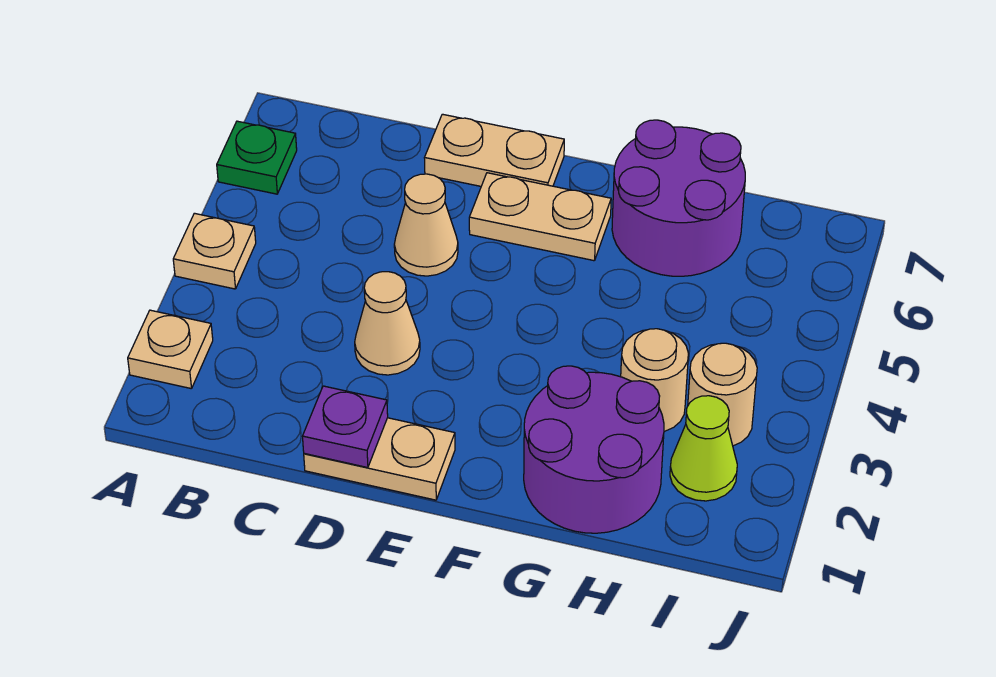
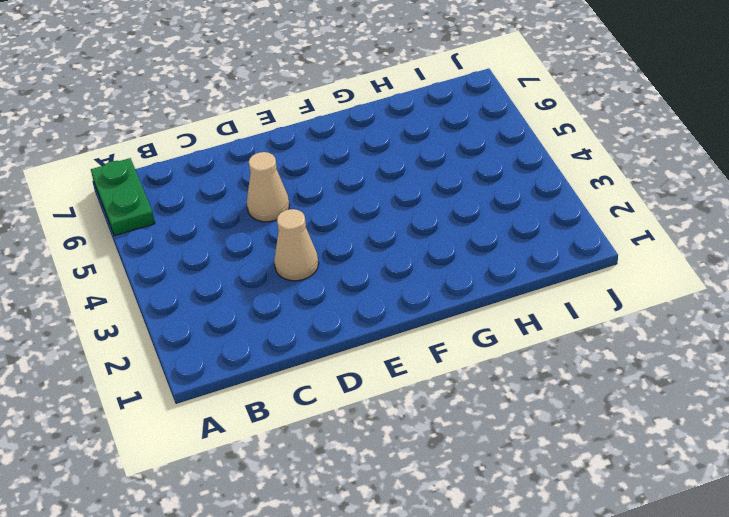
green plate A6:A7 level 1 -> green plate A6 level 1
none -> tan plate A2 level 1
none -> tan plate A4 level 1
none -> tan plate D1:E1 level 1

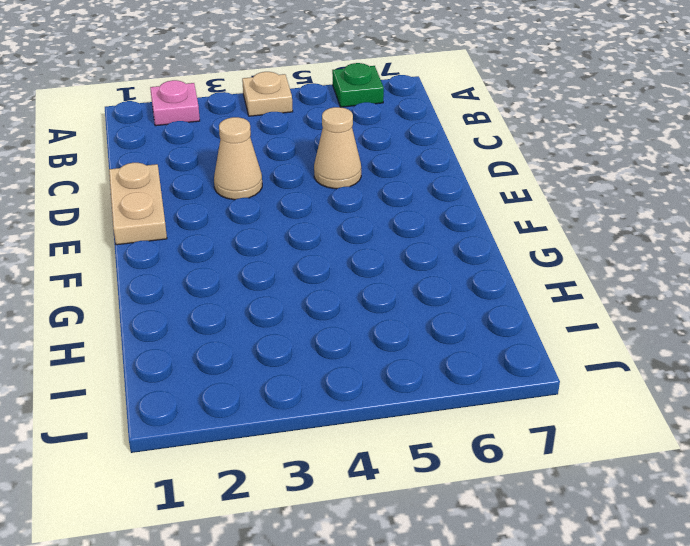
pink plate A2 level 1 -> tan plate A2 level 1
none -> tan plate D7:E7 level 1
none -> tan plate E6:F6 level 1
none -> purple round brick G1:H2 level 1

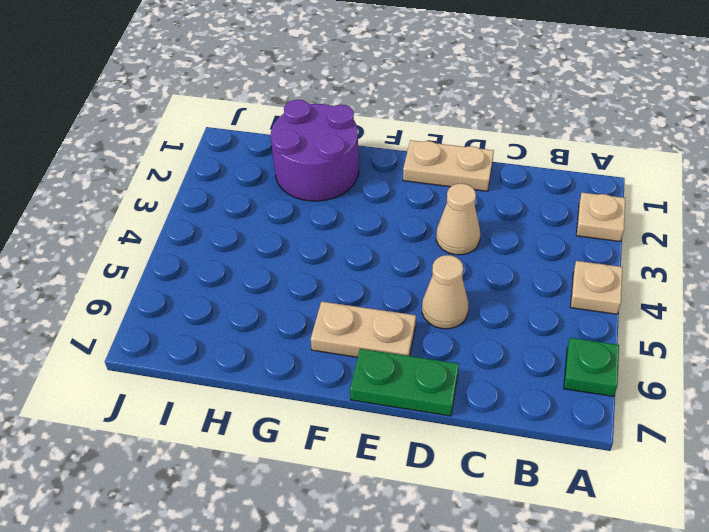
green plate D7:E7 level 1 -> tan plate D7:E7 level 1
none -> purple round brick G6:H7 level 1
none -> tan round brick H3 level 1
none -> lime cone I2 level 1

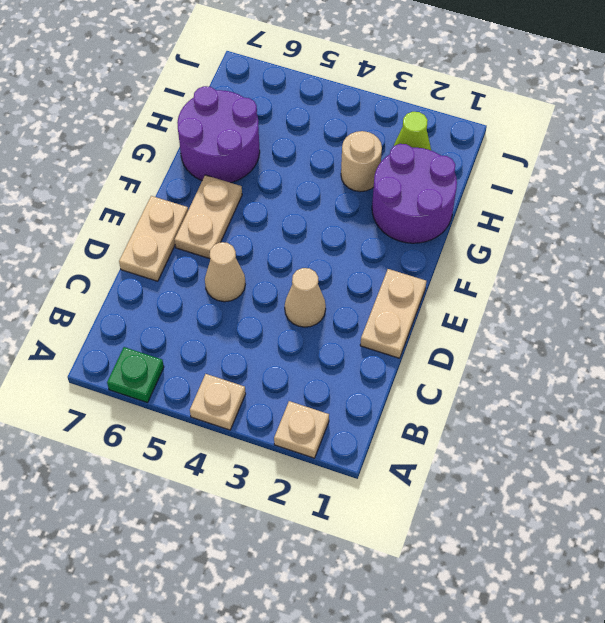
none -> tan round brick I3 level 1
none -> purple plate D1 level 2

